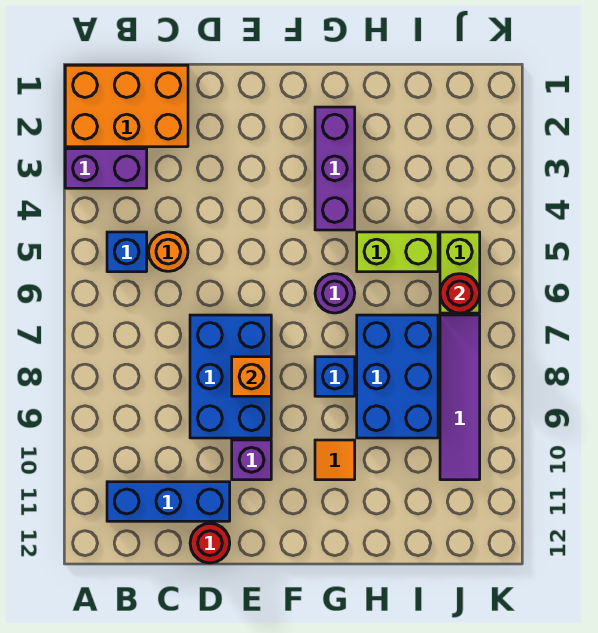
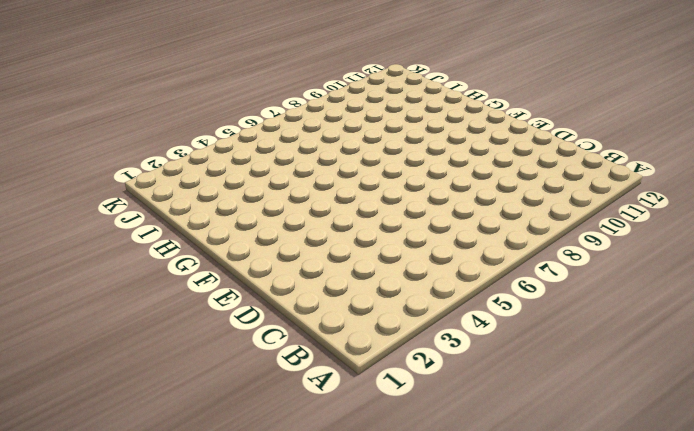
none -> orange brick A1:C2 level 1
none -> purple brick A3:B3 level 1
none -> blue brick B5 level 1

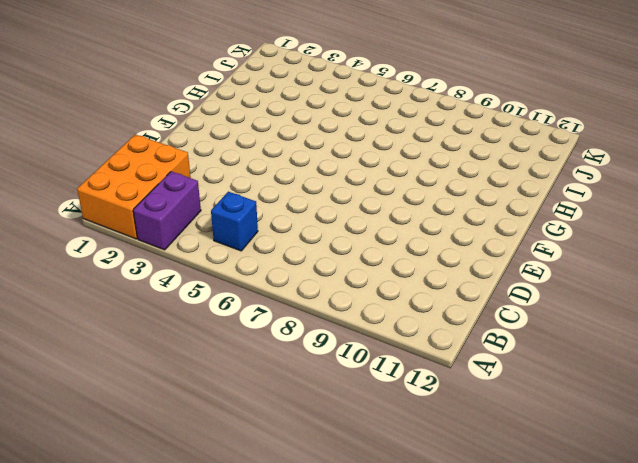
none -> blue brick B11:D11 level 1
none -> orange round brick C5 level 1
none -> blue brick D7:E9 level 1

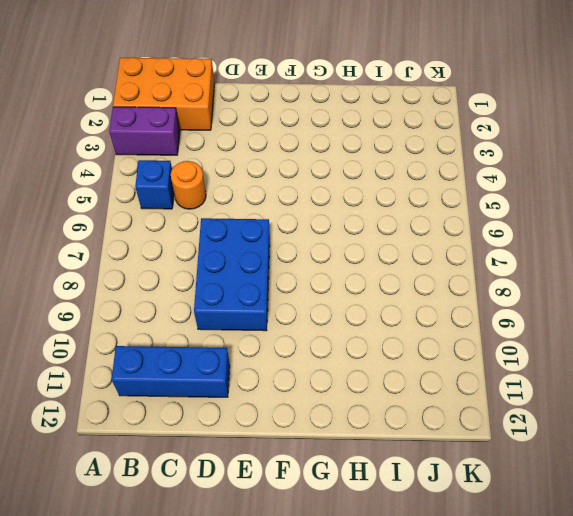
none -> red round brick D12 level 1
none -> purple brick E10 level 1
none -> purple brick G2:G4 level 1

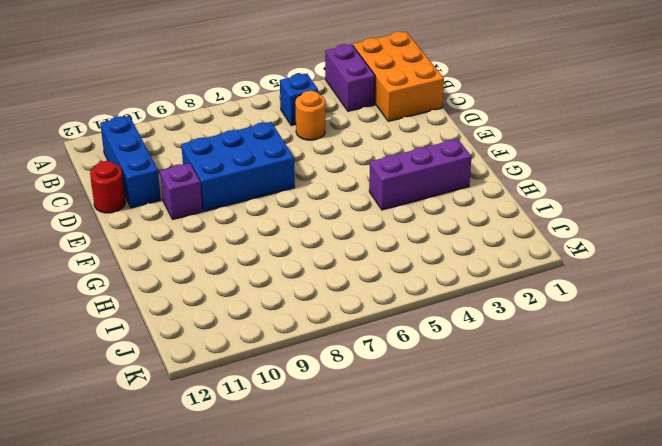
none -> purple round brick G6 level 1
none -> blue brick G8 level 1
none -> orange tile G10 level 1

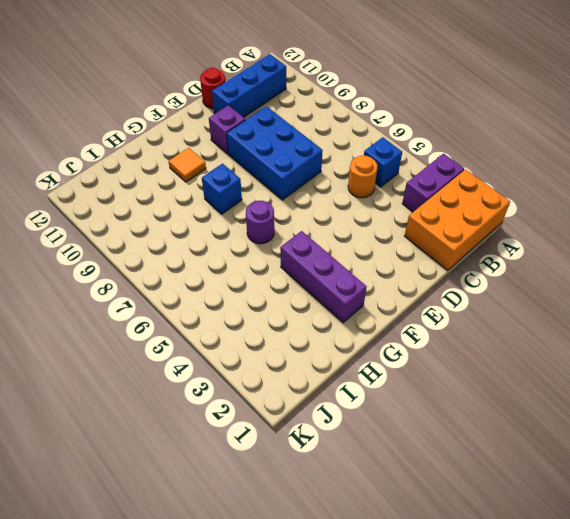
none -> lime brick H5:I5 level 1
none -> blue brick H7:I9 level 1
none -> lime brick J5:J6 level 1

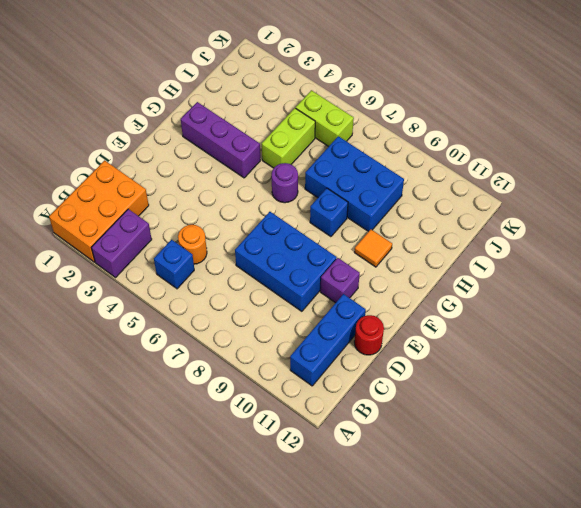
none -> purple tile J7:J10 level 1
none -> orange brick E8 level 2
none -> red round brick J6 level 2

